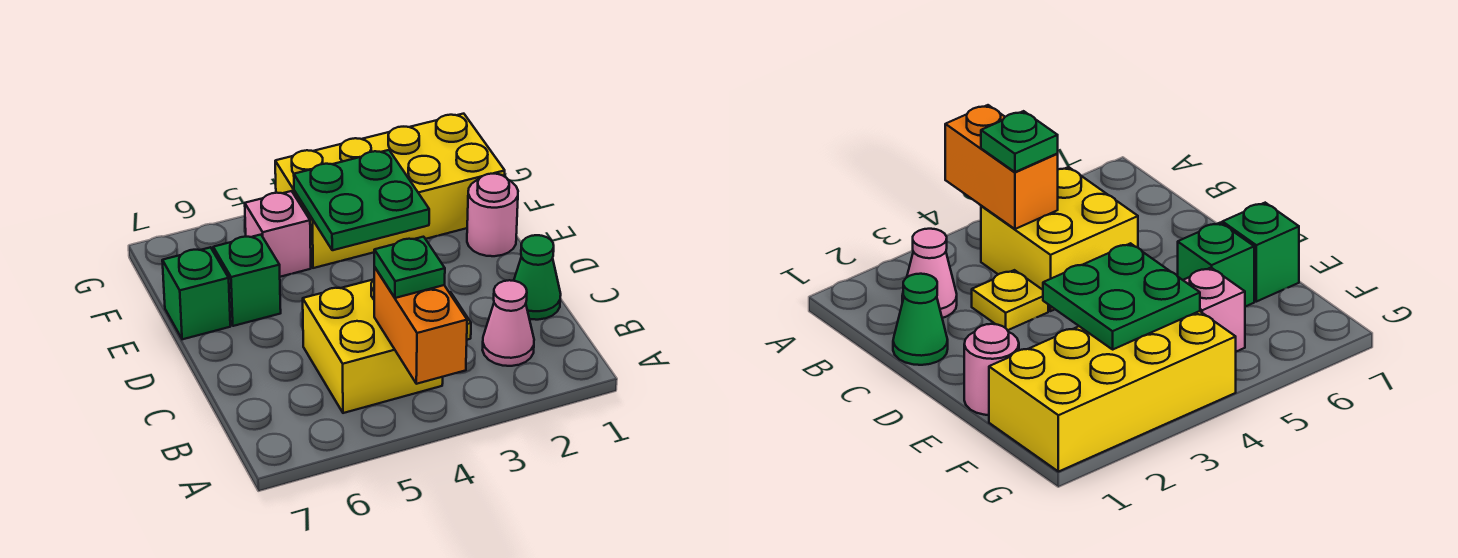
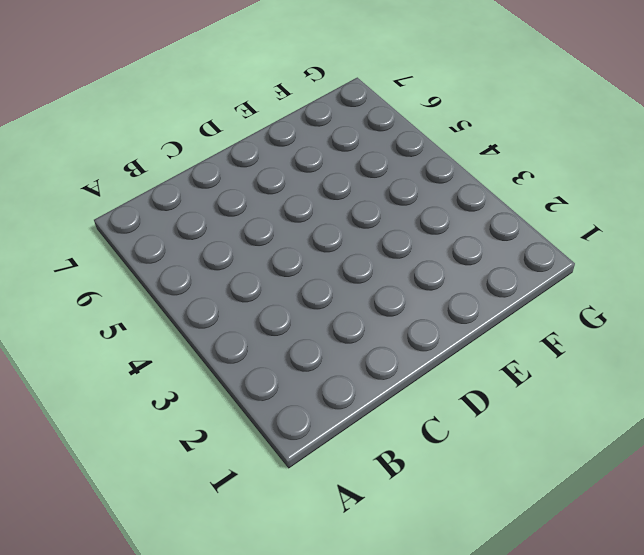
none -> pink cone B2 level 1
none -> yellow brick B4:C5 level 1
none -> green cone C1 level 1

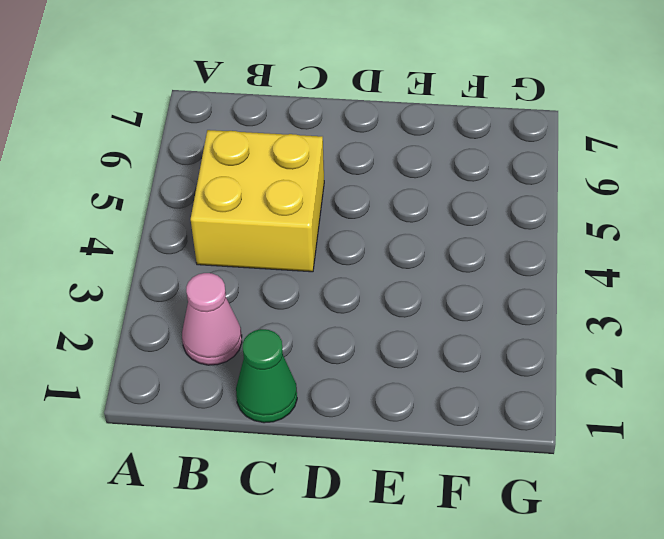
none -> yellow plate C3 level 1
none -> pink round brick E1 level 1
none -> green brick E6 level 1

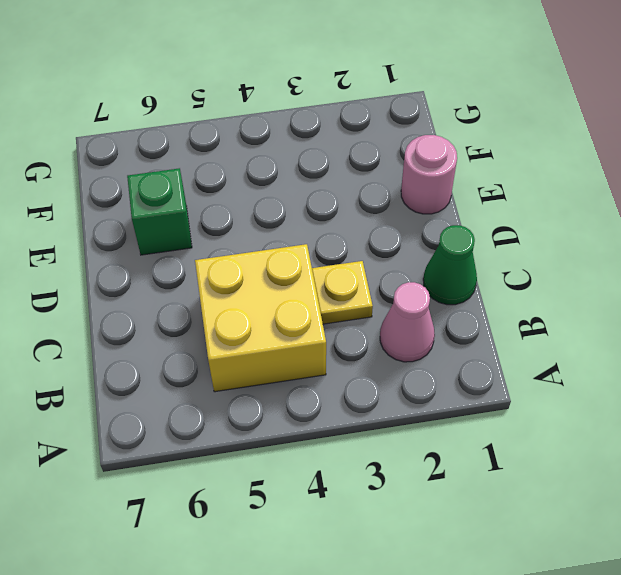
none -> green brick E7 level 1
none -> yellow brick F1:G4 level 1
none -> pink brick F5 level 1

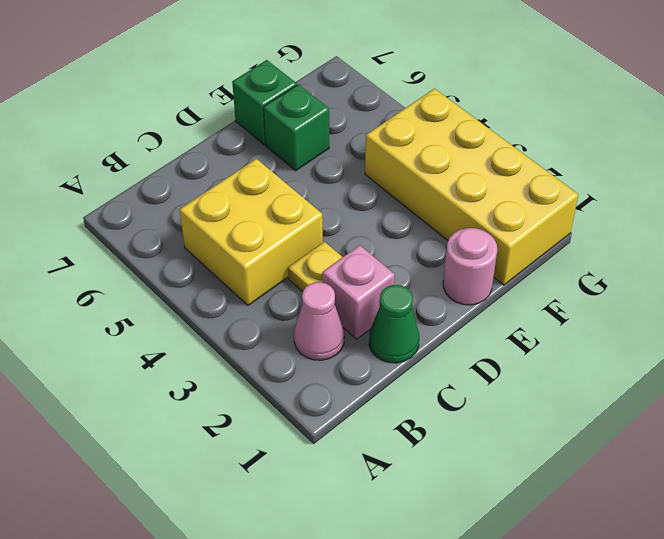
pink brick C2 level 1 -> pink brick F5 level 1
none -> orange brick A4:B4 level 2
none -> green plate E3:F4 level 2
none -> green plate B4 level 3

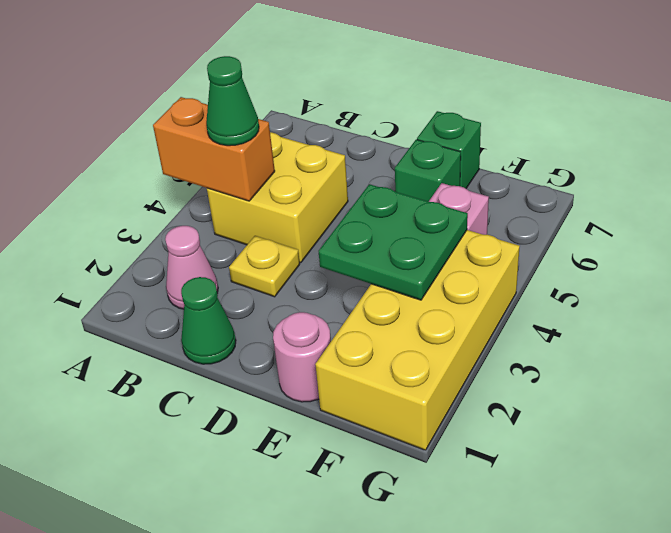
green cone B4 level 3 -> green plate B4 level 3

